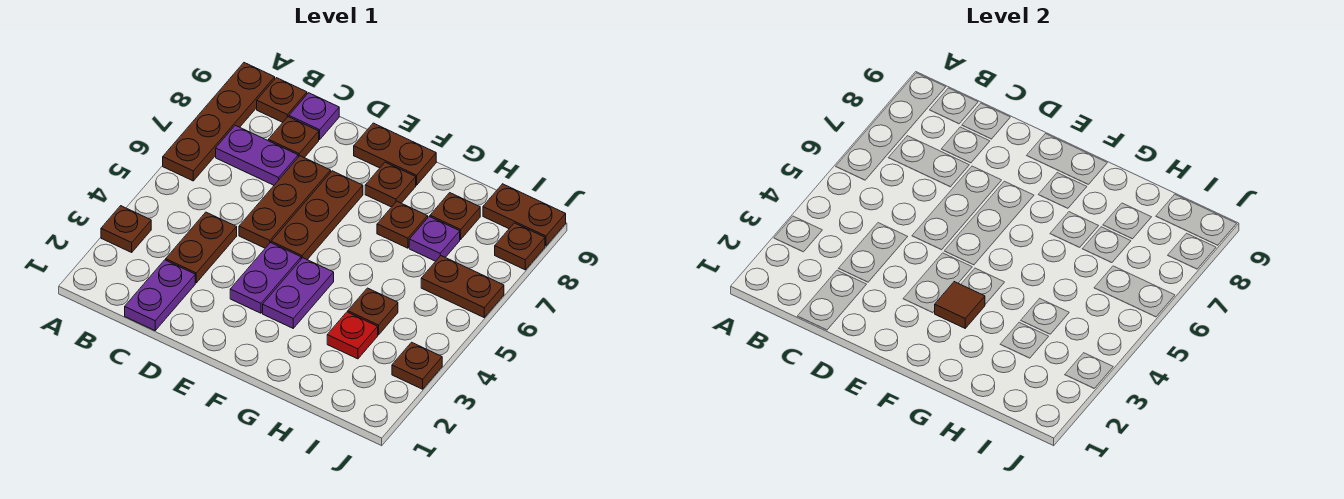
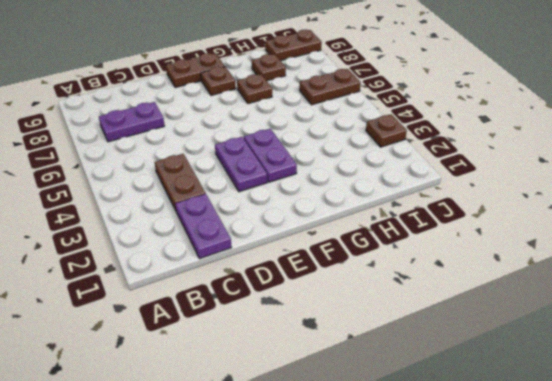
none -> brown plate A3 level 1
none -> brown plate A6:A9 level 1
none -> brown plate B9 level 1

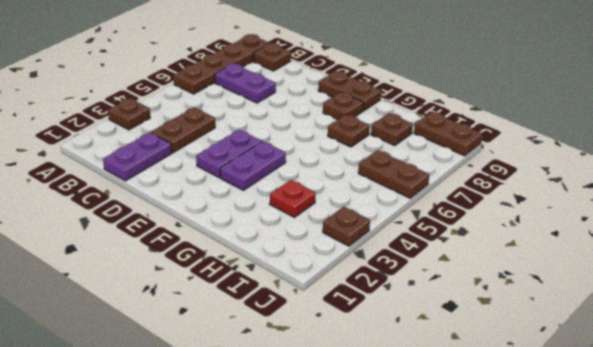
none -> brown plate C8 level 1
none -> purple plate C9 level 1
none -> brown plate D5:D7 level 1

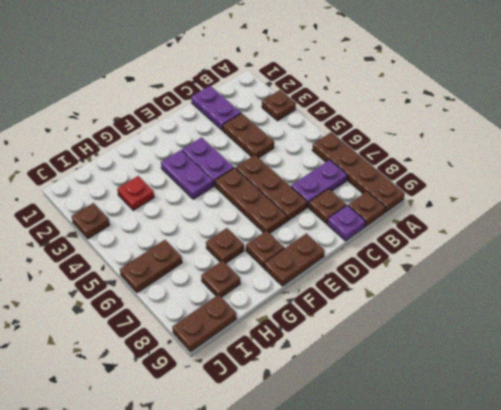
none -> brown plate H4 level 1
none -> purple plate H7 level 1
none -> brown plate J8 level 1

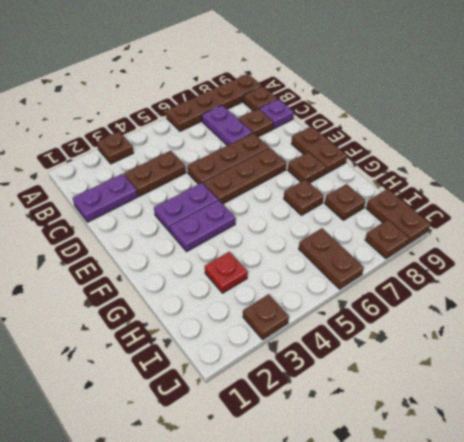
none -> brown plate H4 level 1
none -> purple plate H7 level 1
none -> brown tile F3 level 2

